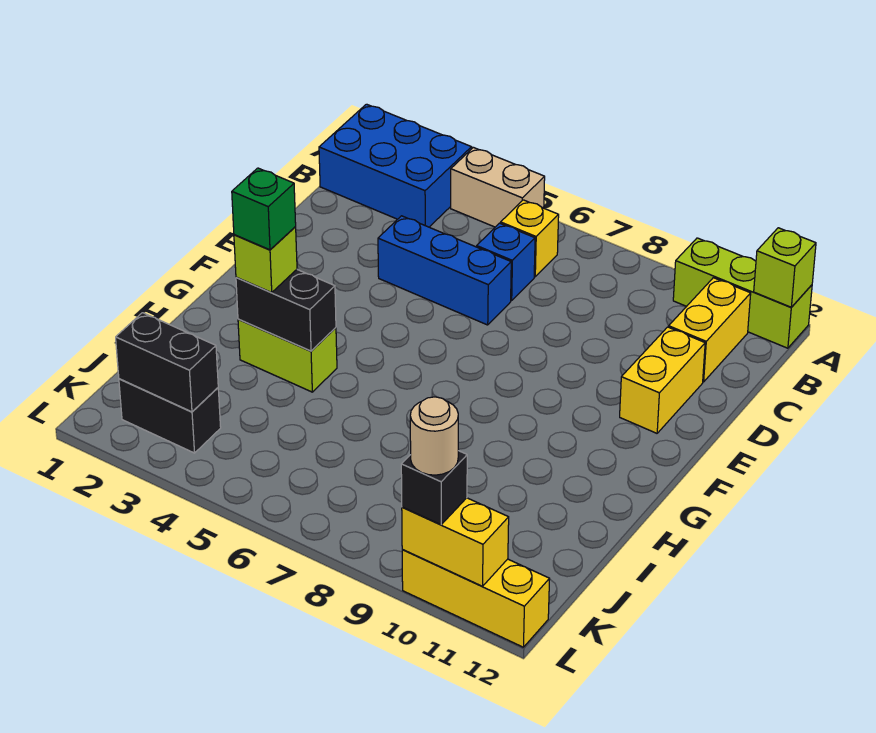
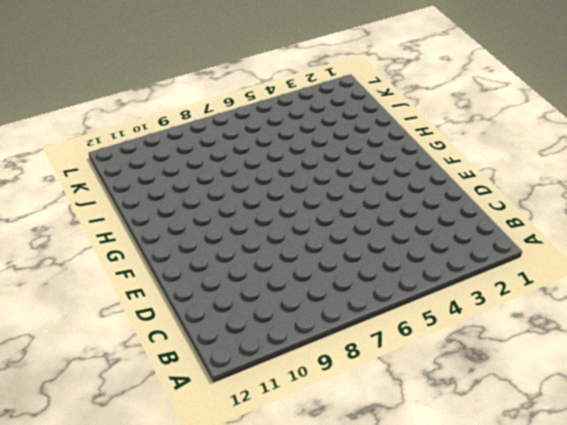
none -> blue brick A1:B3 level 1
none -> tan brick A4:A5 level 1
none -> lime brick A10:A12 level 1

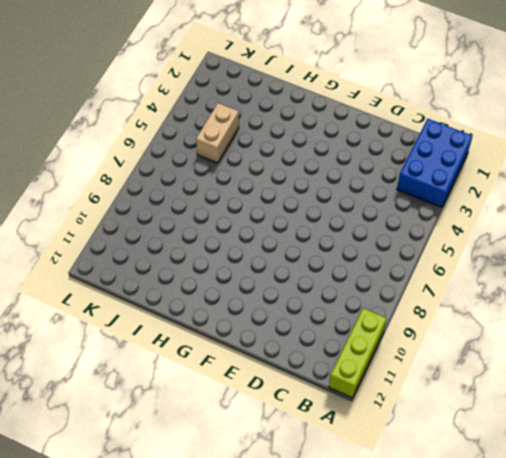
tan brick J4:J5 level 1 -> tan brick A4:A5 level 1
none -> yellow brick B6 level 1
none -> yellow brick B11:C11 level 1
none -> blue brick C6 level 1

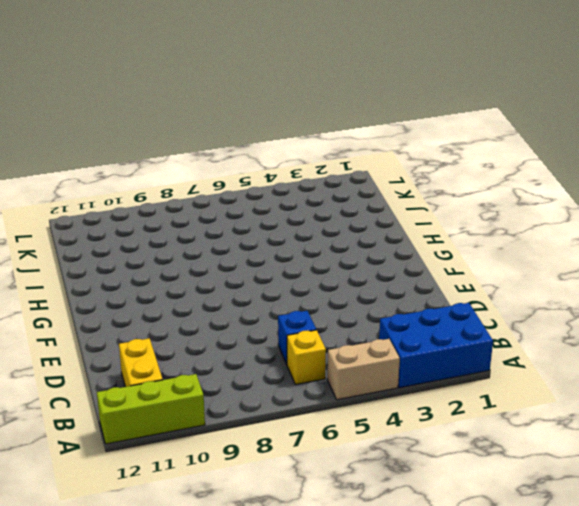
none -> blue brick D4:D6 level 1
none -> yellow brick D11:E11 level 1
none -> lime brick H3:H4 level 1

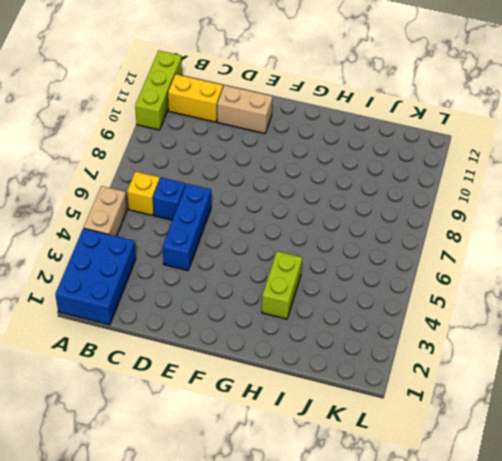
tan brick D11:E11 level 1 -> yellow brick D11:E11 level 1
none -> black brick K2:K3 level 1
none -> yellow brick L10:L12 level 1
none -> lime brick A12 level 2

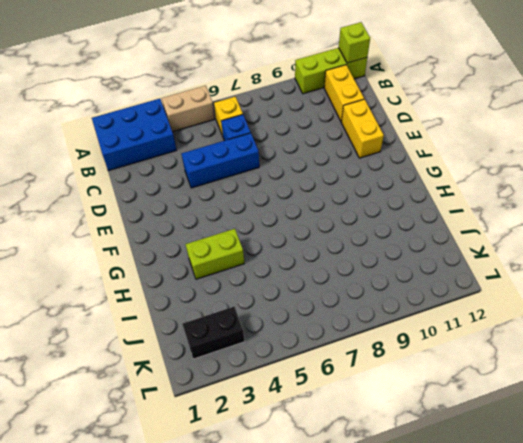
none -> yellow brick L10:L12 level 1
none -> black brick H3:H4 level 2
none -> black brick K2:K3 level 2

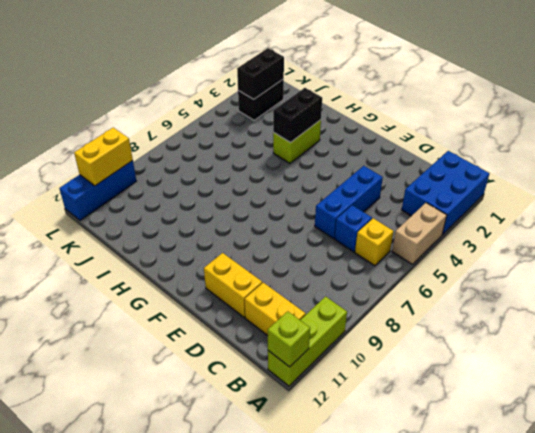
blue brick L10:L12 level 1 -> yellow brick L10:L12 level 1
none -> lime brick H3 level 3
none -> black brick L10 level 3
none -> green brick H3 level 4

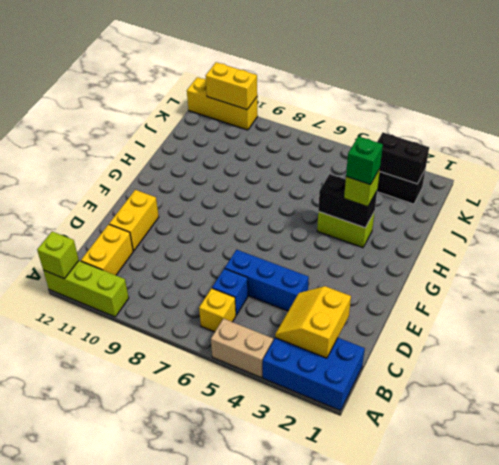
yellow slope B2:C3 level 2 top 2 -> none
none -> black brick L10 level 3
none -> tan round brick L10 level 4

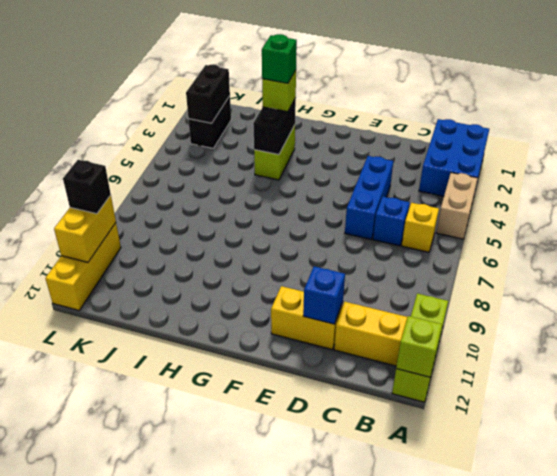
blue brick D11 level 2 -> none
none -> tan round brick L10 level 4

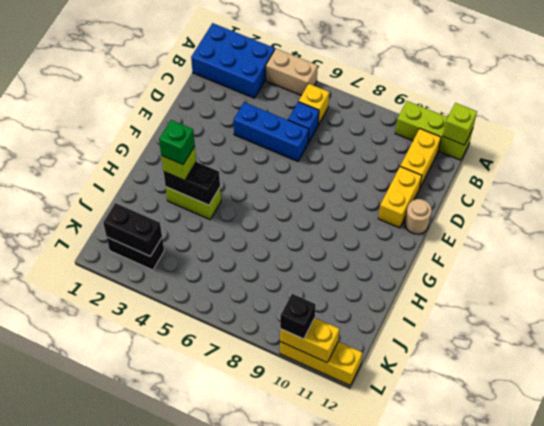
tan round brick E12 level 1 -> tan round brick L10 level 4

